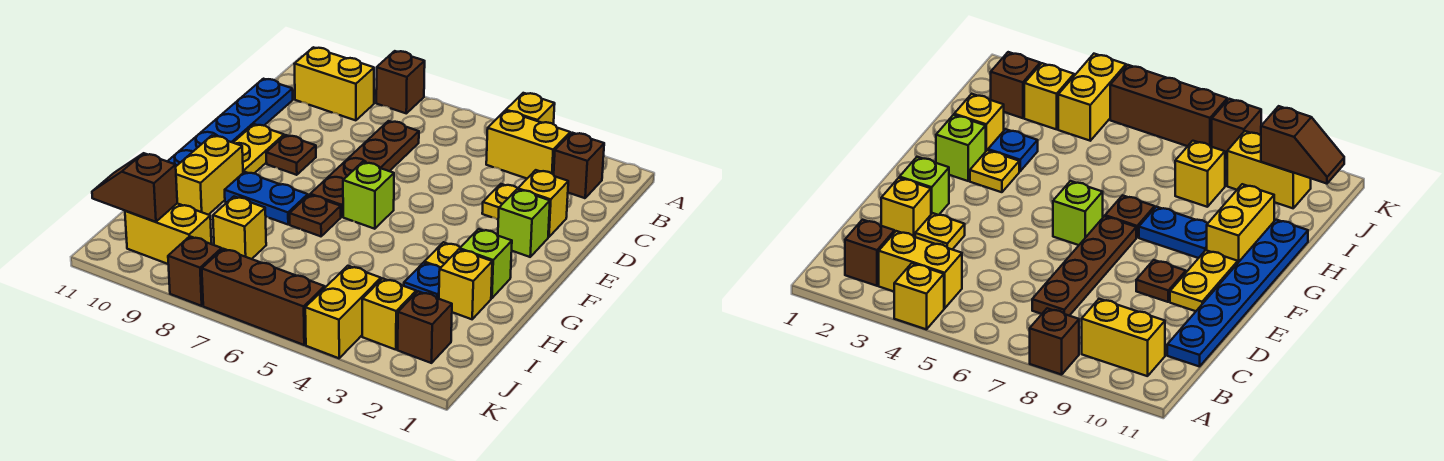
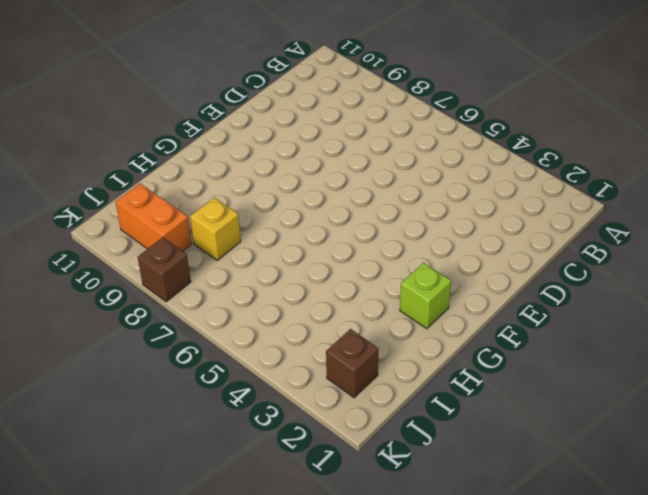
orange brick J9:J10 level 1 -> yellow brick J9:J10 level 1
none -> yellow brick A4 level 1
none -> brown brick A8 level 1
none -> brown brick B2 level 1

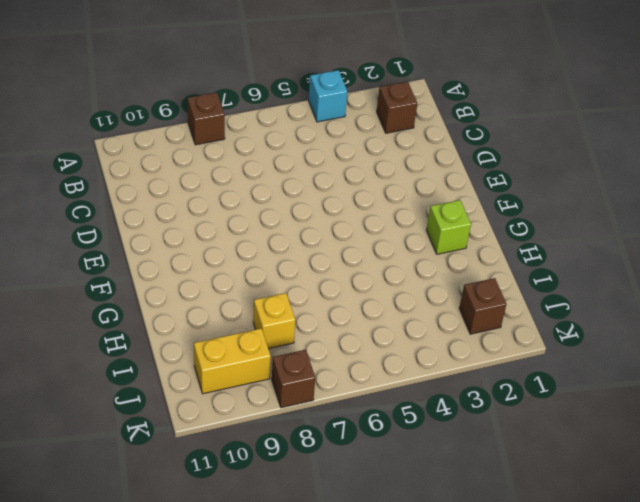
cyan brick A4 level 1 -> yellow brick A4 level 1
none -> yellow brick B3:B4 level 1
none -> yellow brick B9:B10 level 1
none -> brown plate C7:F7 level 1

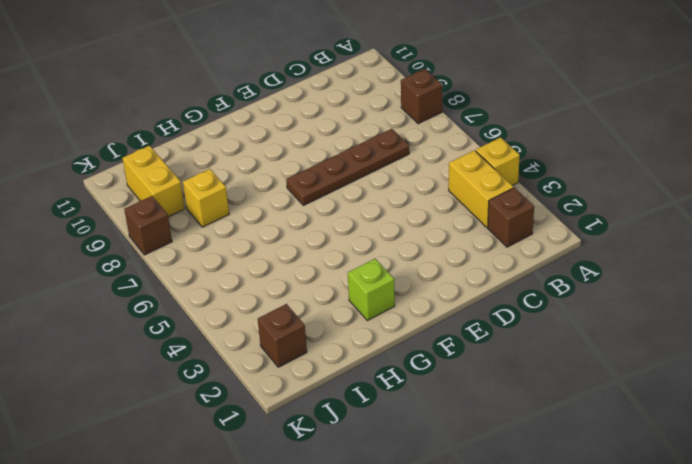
none -> yellow brick B9:B10 level 1
none -> blue plate C11:H11 level 1
none -> yellow brick D2 level 1

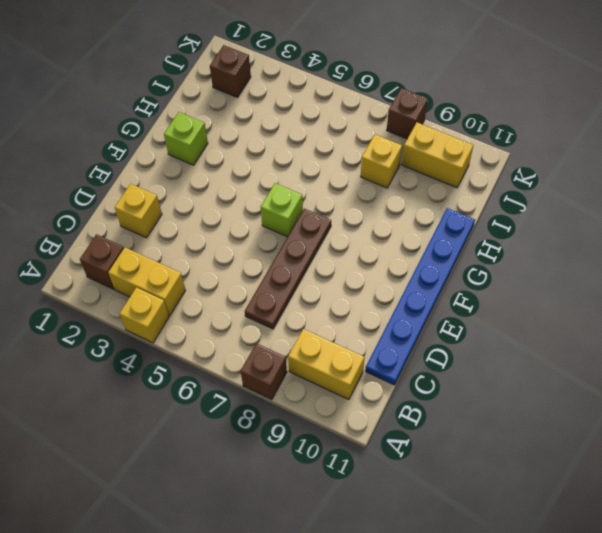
none -> yellow plate D3 level 1
none -> lime brick E2 level 1
none -> brown plate E9 level 1

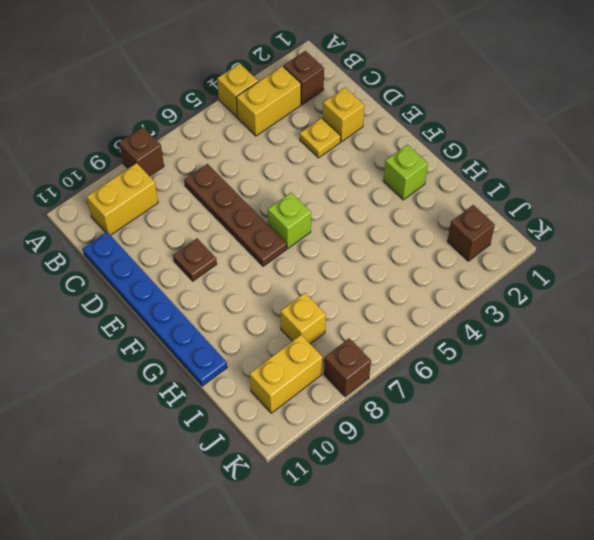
none -> lime brick E2 level 1
none -> yellow plate E10:F10 level 1
none -> yellow plate G3 level 1

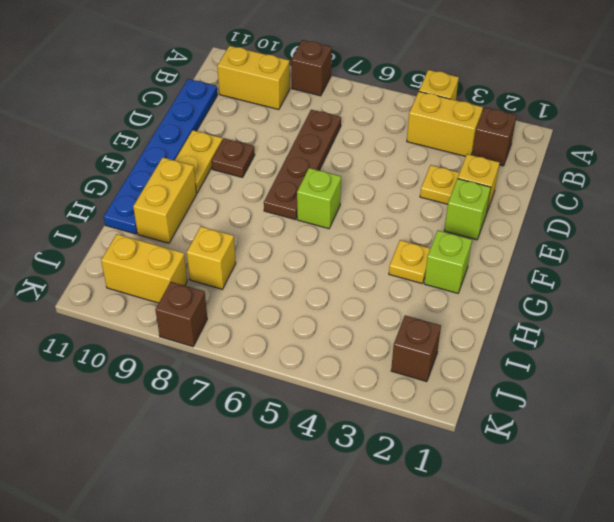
none -> brown plate G7 level 1
none -> blue plate G8:G9 level 1
none -> yellow brick H2 level 1

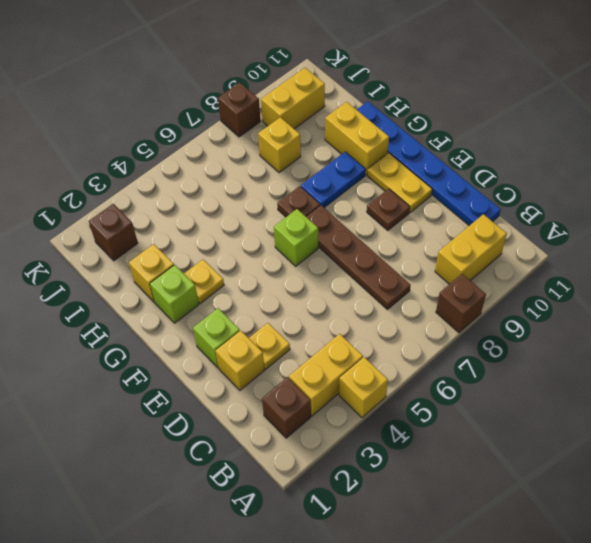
none -> blue plate H3 level 1
none -> yellow brick J3 level 1
none -> yellow brick J4:K4 level 1

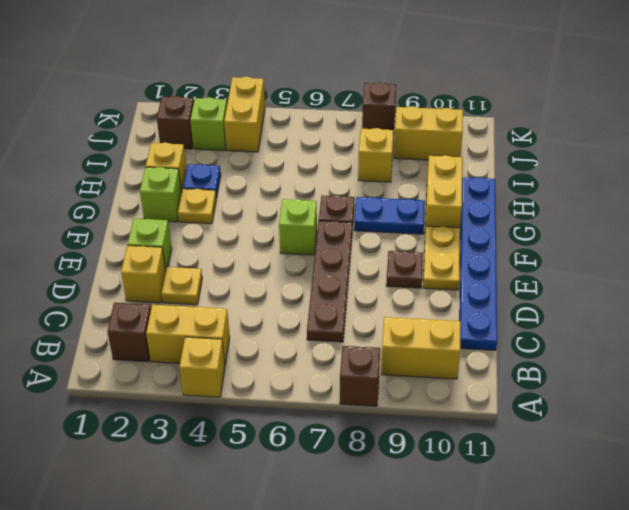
lime brick J3 level 1 -> yellow brick J3 level 1
none -> brown brick K5:K7 level 1
none -> brown slope J10:J11 level 2 top 10

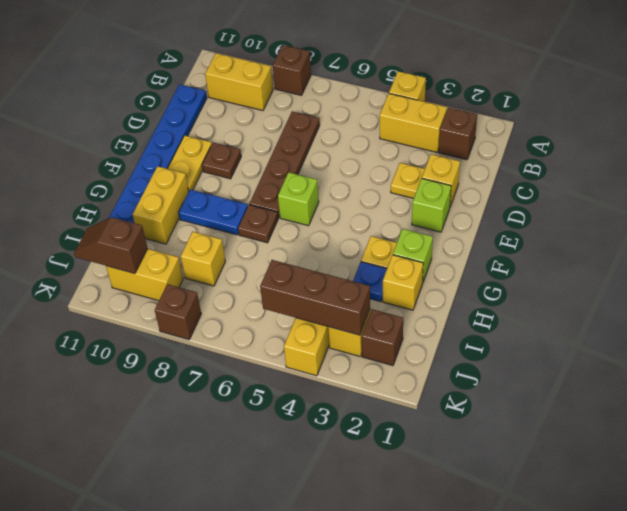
brown brick J3:J5 level 2 -> brown brick K5:K7 level 1

